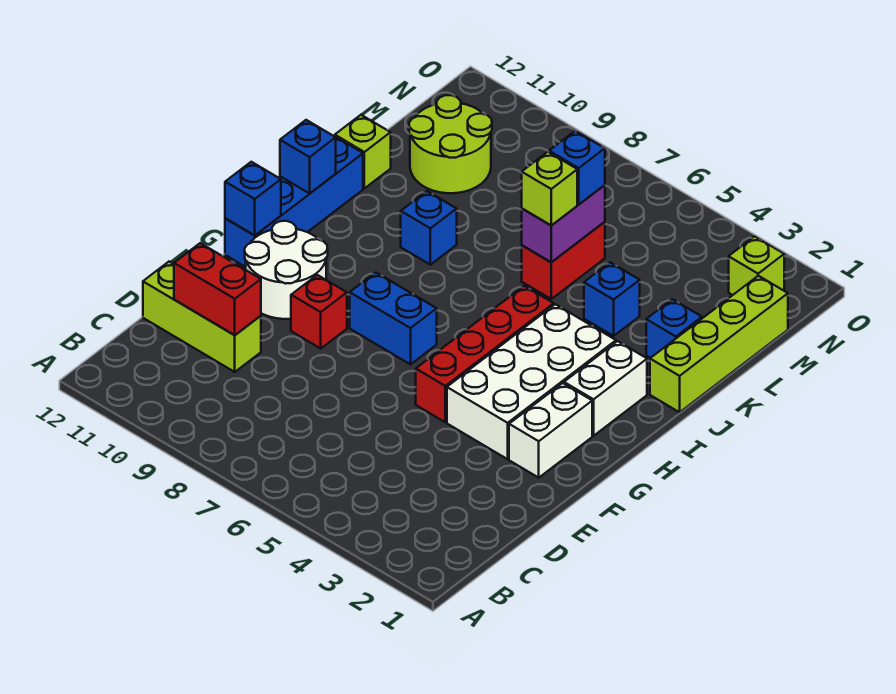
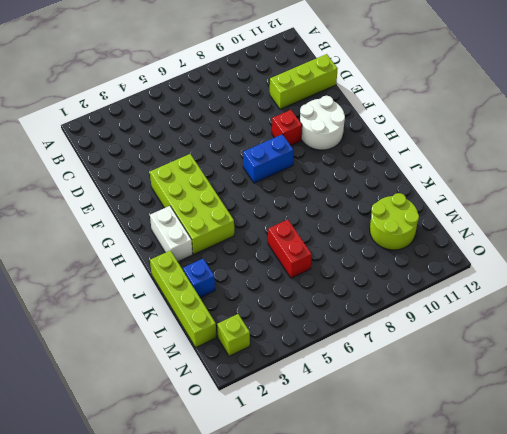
lime brick F3:I4 level 1 -> white brick F3:I4 level 1
none -> white brick F2:G2 level 1
none -> red brick F5:I5 level 1
none -> blue brick G12:J12 level 1

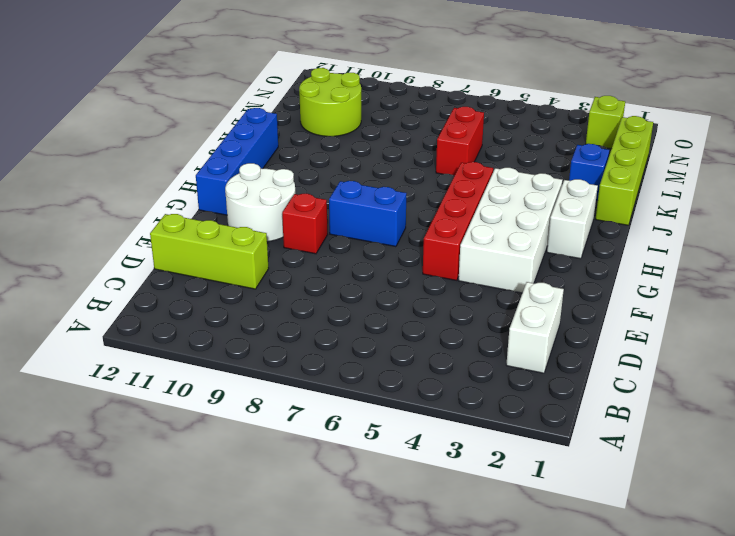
white brick C2:D2 level 1 -> white brick F2:G2 level 1
none -> blue brick J9 level 1
none -> blue brick K4 level 1
none -> lime brick K12 level 1

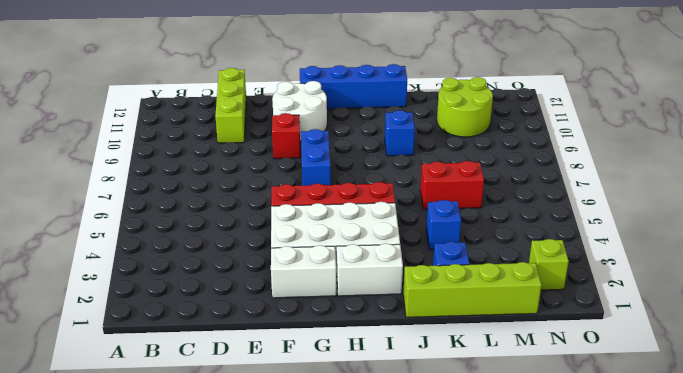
none -> lime brick K12 level 1
none -> red brick D10:D11 level 2
none -> blue brick G12 level 2

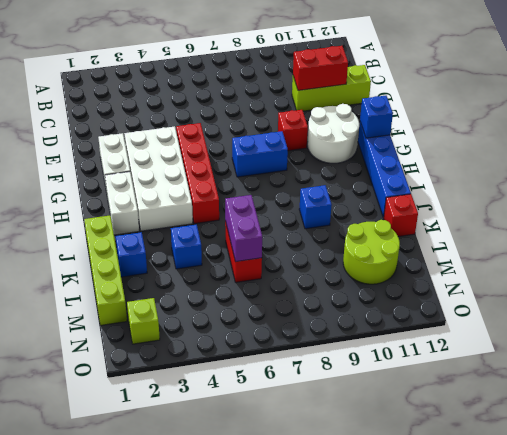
red brick K12 level 1 -> lime brick K12 level 1
none -> blue brick I12 level 2
none -> lime brick K6 level 3
none -> blue brick L6 level 3

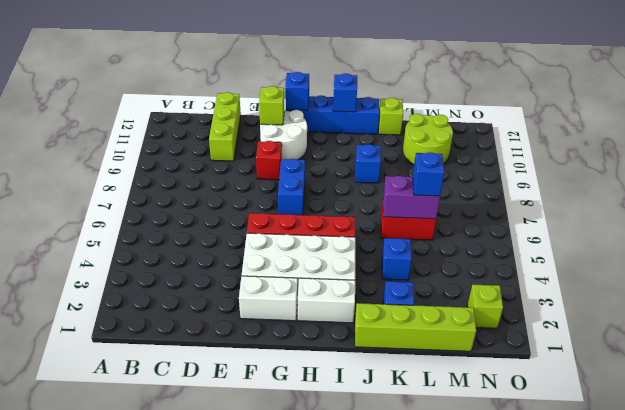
lime brick F11 level 2 -> lime brick K6 level 3
none -> red brick D10:D11 level 2

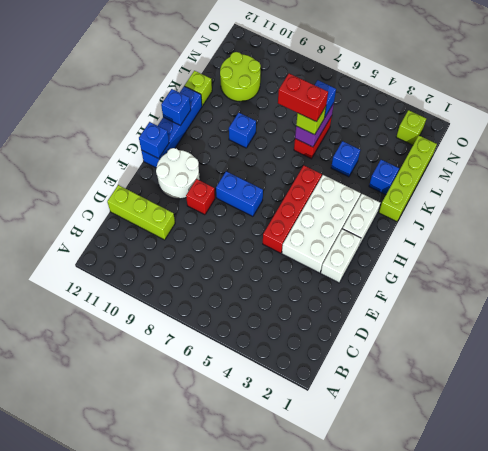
red brick K6:K7 level 4 -> red brick D10:D11 level 2

